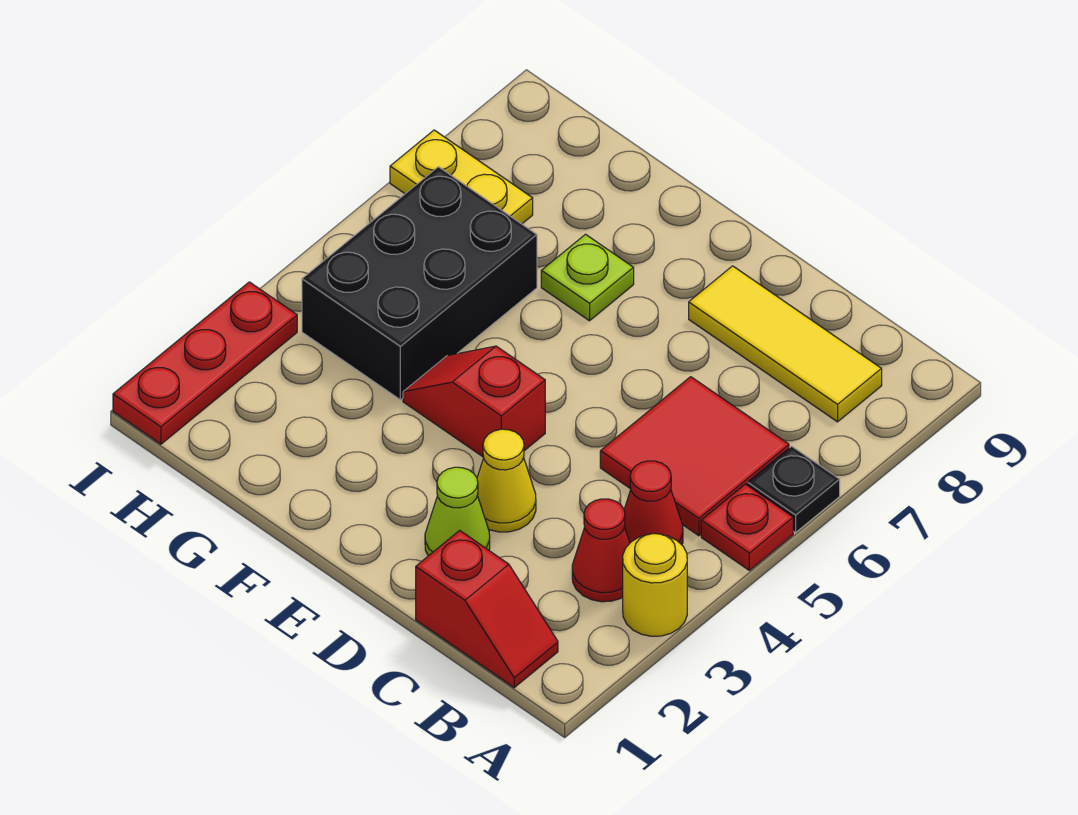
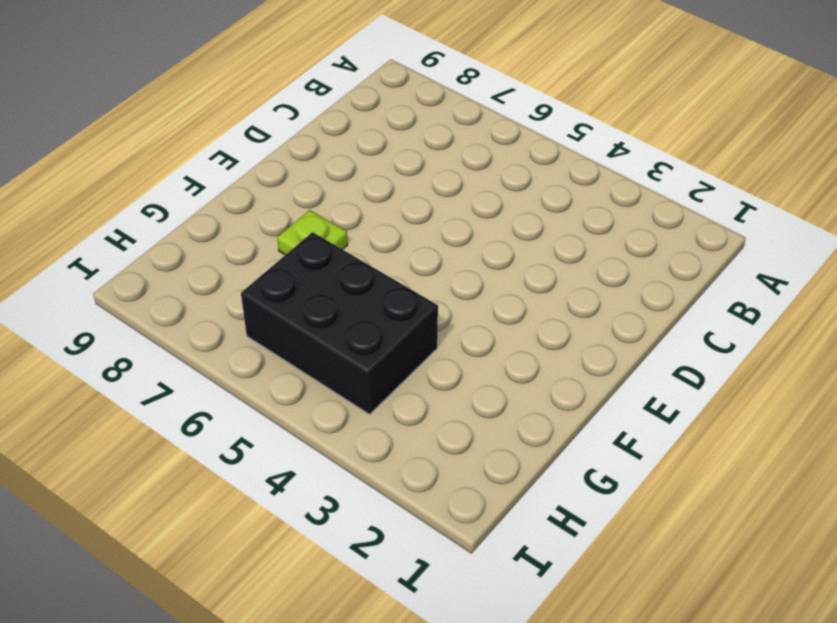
none -> yellow round brick A3 level 1
none -> red plate A5 level 1
none -> black plate A6 level 1

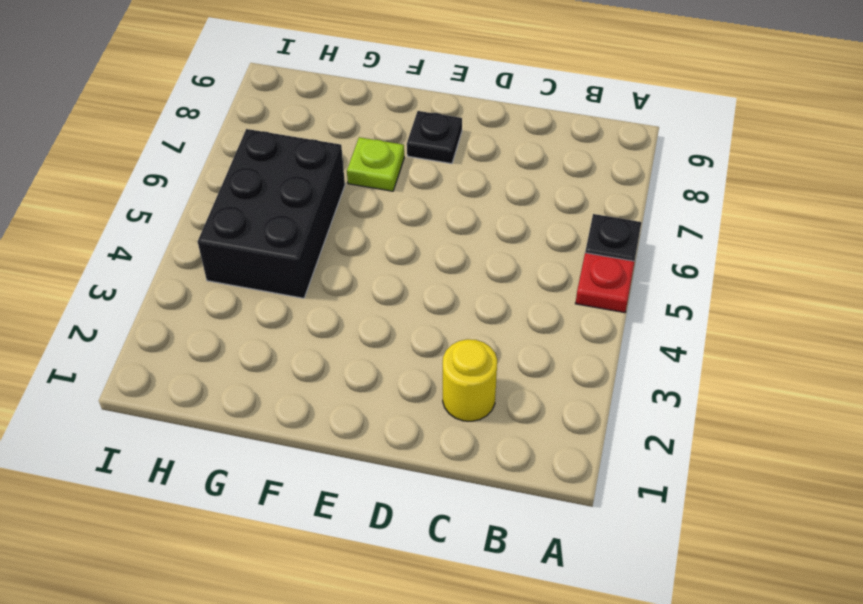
yellow round brick C2 level 1 -> yellow round brick A3 level 1
black plate E8 level 1 -> none
none -> red slope B1:C1 level 1 top C
none -> red cone B3 level 1
none -> red cone B4 level 1

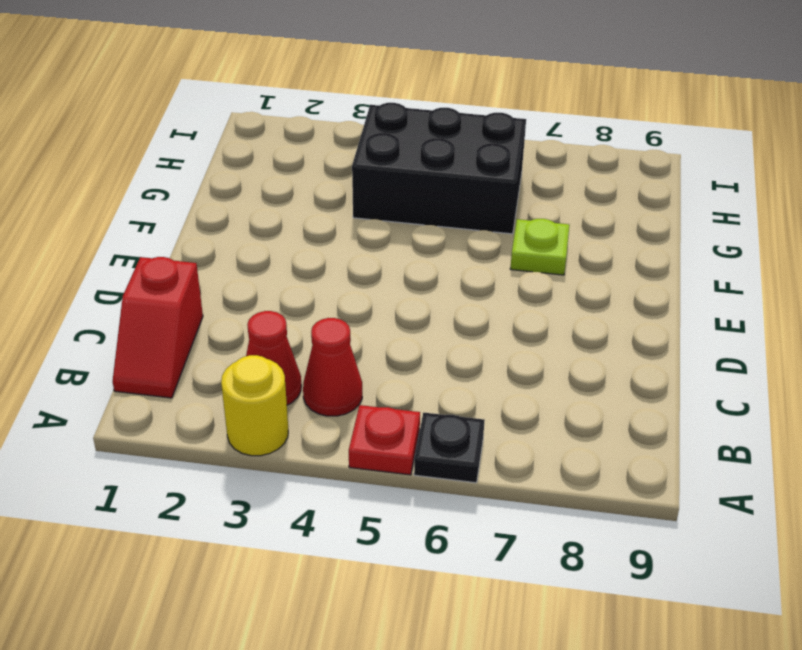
none -> red tile B5:C6 level 1
none -> yellow tile B8:D8 level 1
none -> lime cone D2 level 1

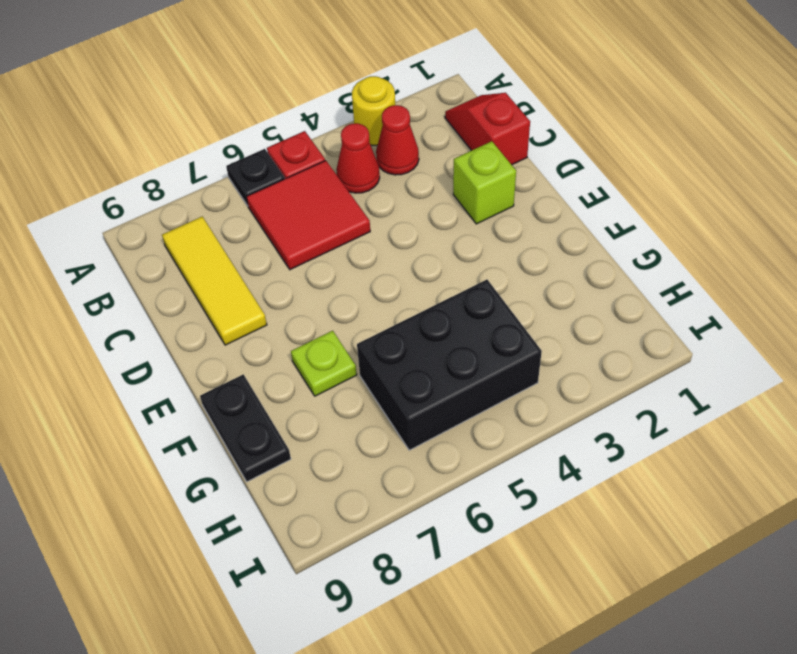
lime brick D2 level 1 -> lime cone D2 level 1
black plate F9:G9 level 1 -> none
none -> yellow cone D3 level 1
none -> red slope E4:F4 level 1 top E
none -> yellow plate H7:I7 level 1

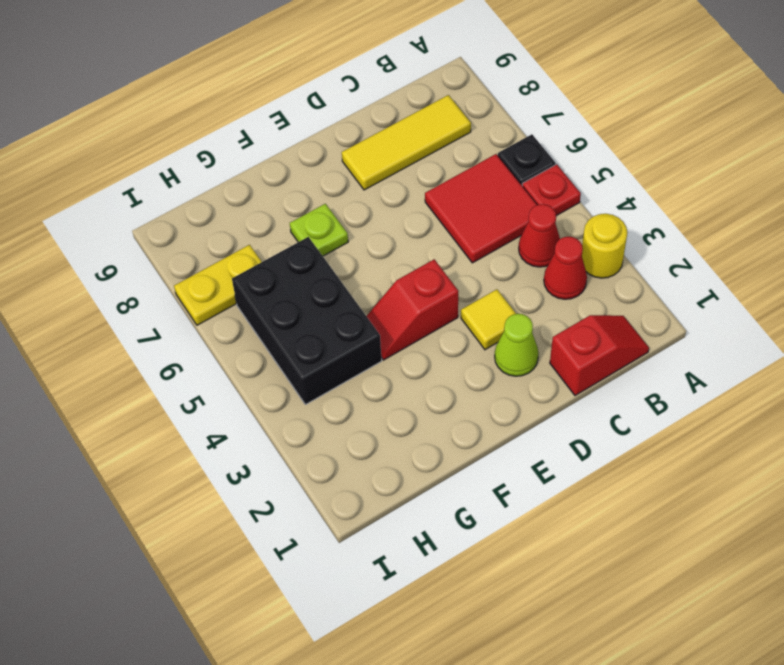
yellow tile D3 level 1 -> yellow cone D3 level 1
none -> red plate I1:I3 level 1

